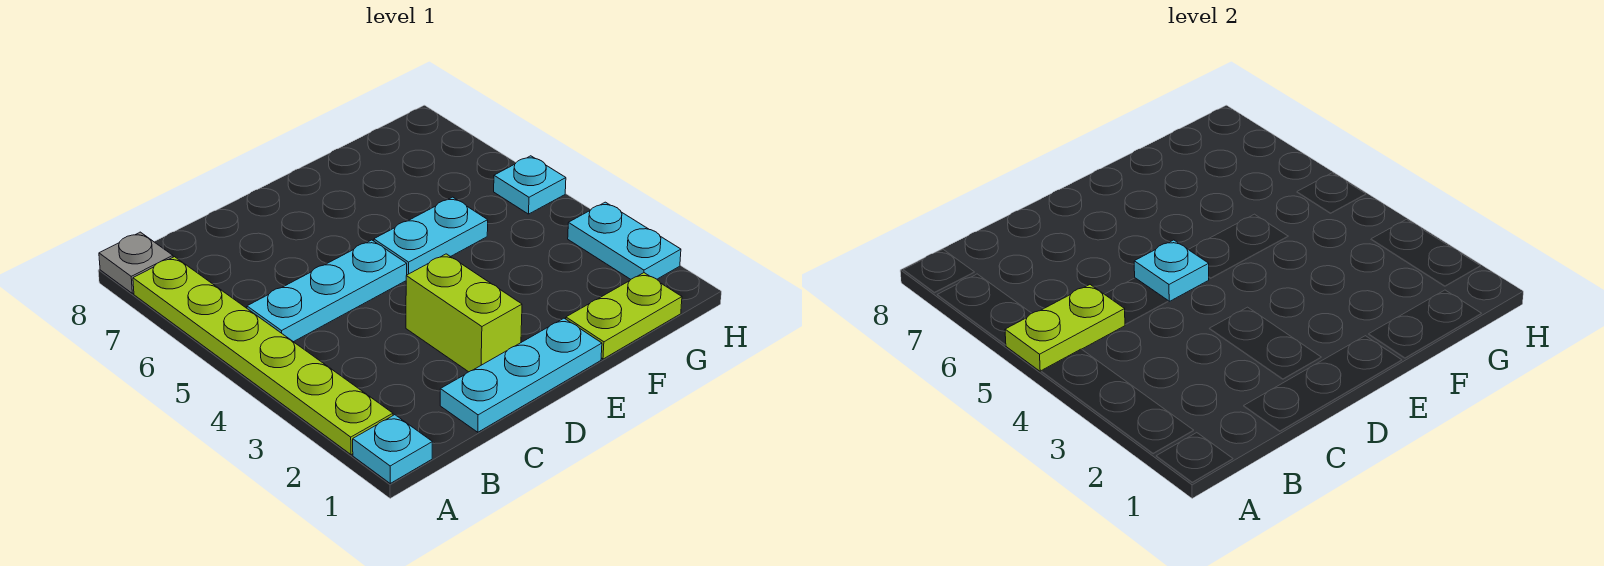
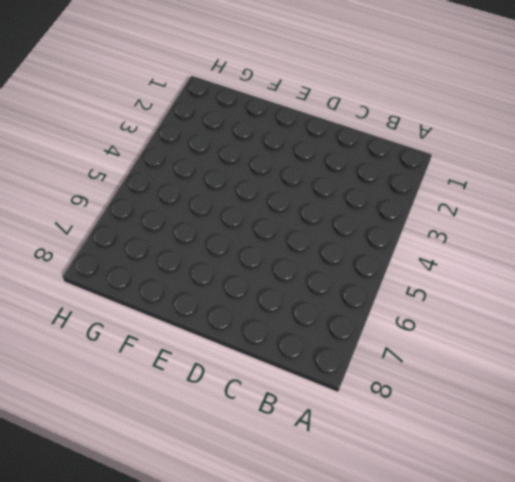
none -> cyan plate A1 level 1
none -> lime plate A2:A7 level 1
none -> grey plate A8 level 1

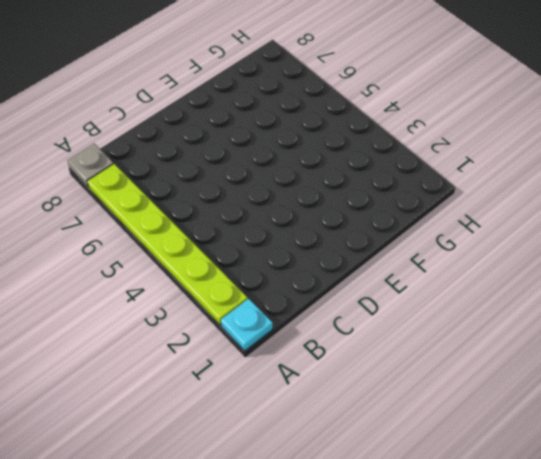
none -> cyan plate B5:D5 level 1
none -> cyan plate C1:E1 level 1
none -> lime brick D2:D3 level 1

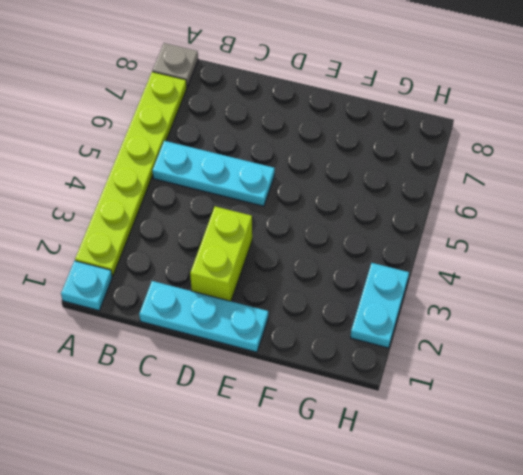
none -> cyan plate E5:F5 level 1
none -> lime plate F1:G1 level 1
none -> cyan plate H5 level 1

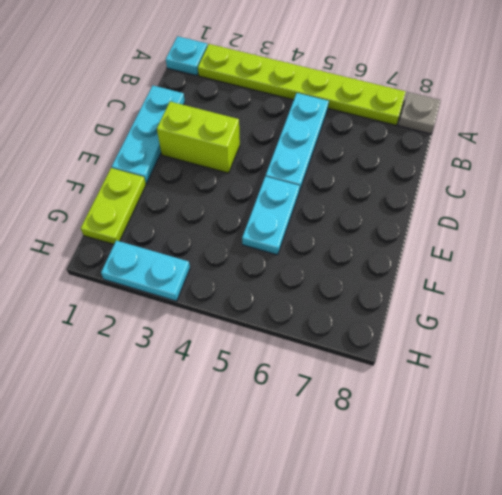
none -> cyan plate H5 level 1
none -> lime plate A5:B5 level 2
none -> cyan plate D5 level 2

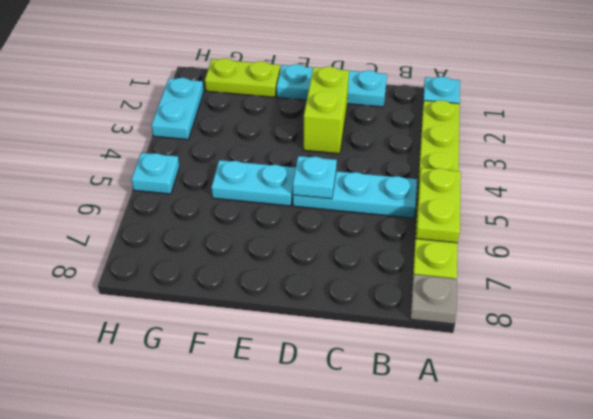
lime plate A5:A6 level 2 -> lime plate A5:B5 level 2

